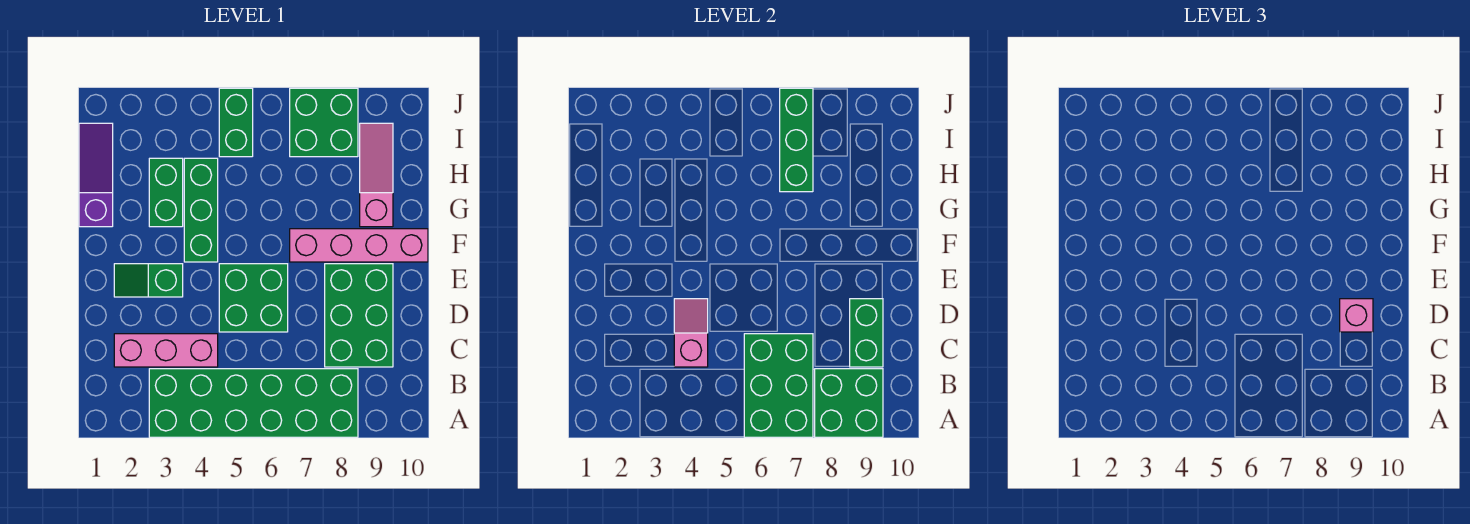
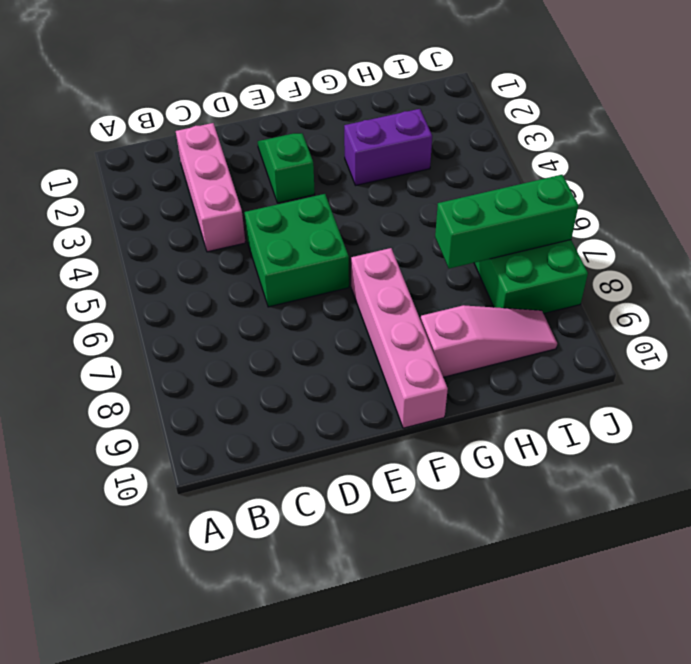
purple brick G3:H3 level 1 -> green brick G3:H3 level 1
none -> green brick A3:B8 level 1
none -> green brick C8:E9 level 1
none -> green brick F4:H4 level 1

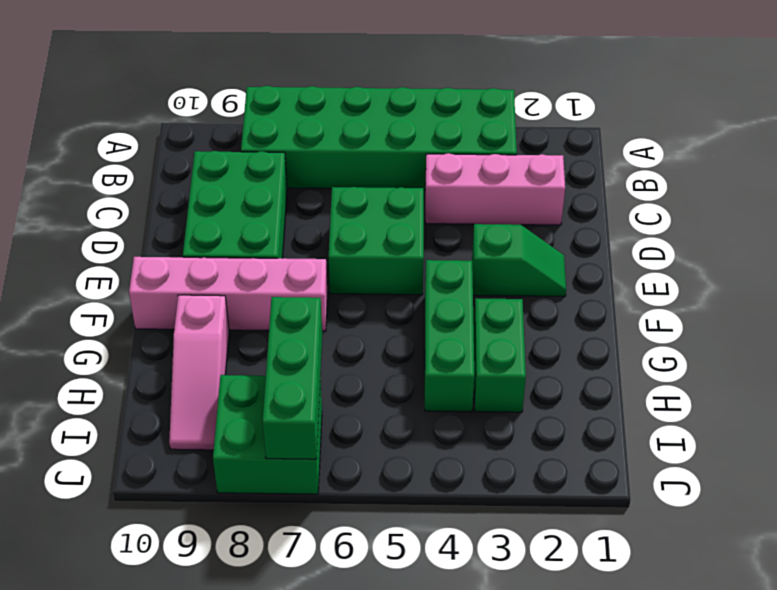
none -> purple slope G1:I1 level 1 top G
none -> green brick I5:J5 level 1
none -> green brick A6:C7 level 2

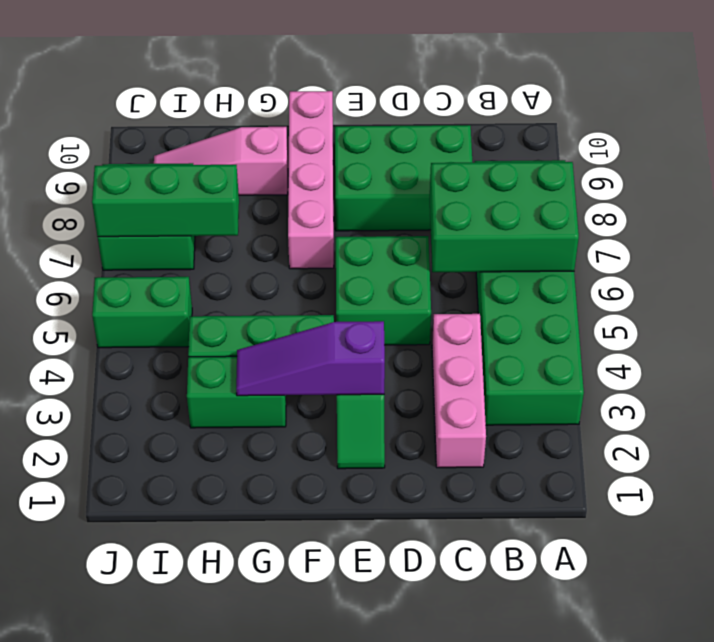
purple slope E3:G3 level 2 top E -> purple slope G1:I1 level 1 top G
none -> green brick A8:B9 level 2
none -> pink slope C4:D4 level 2 top C
none -> green brick C9:D9 level 2

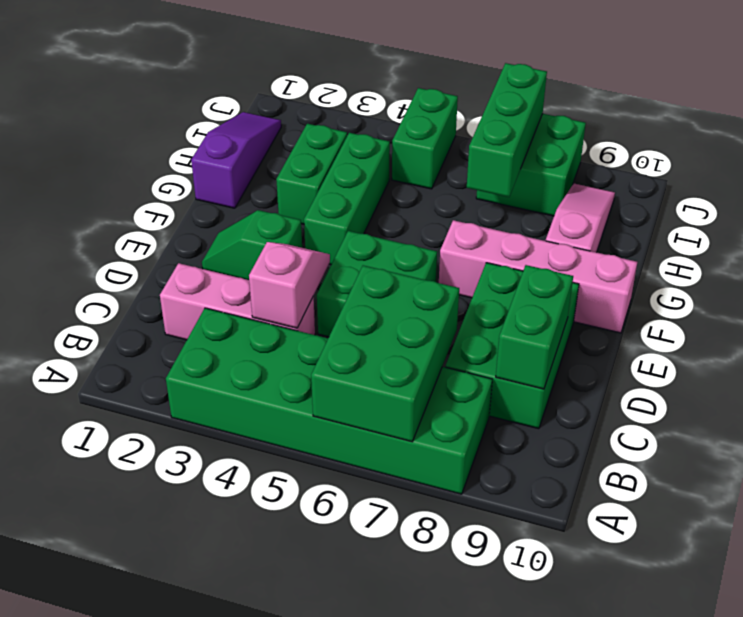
none -> green brick A8:B9 level 2
none -> pink brick D9 level 3

